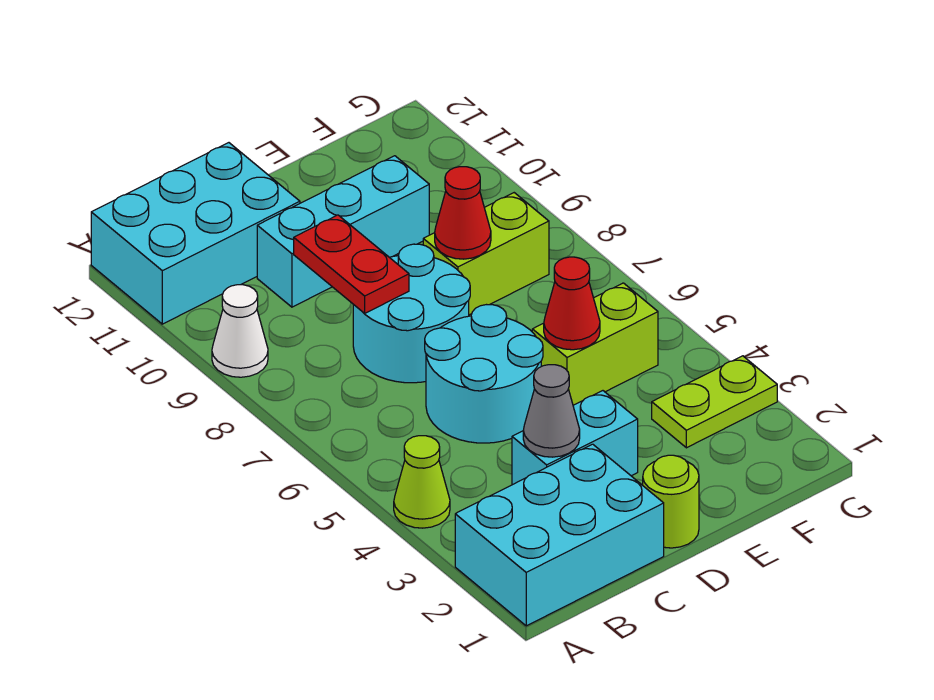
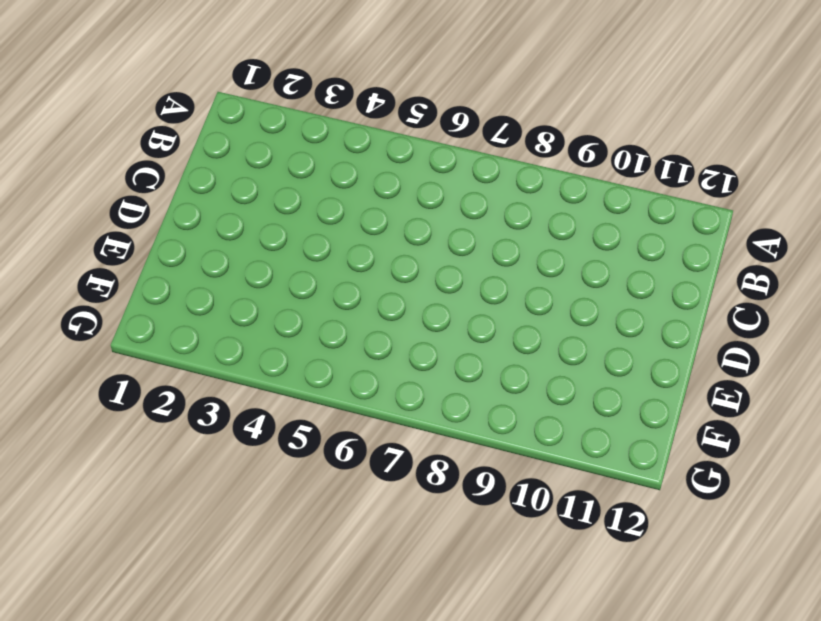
none -> cyan brick A1:C2 level 1
none -> lime cone A4 level 1
none -> white cone A9 level 1

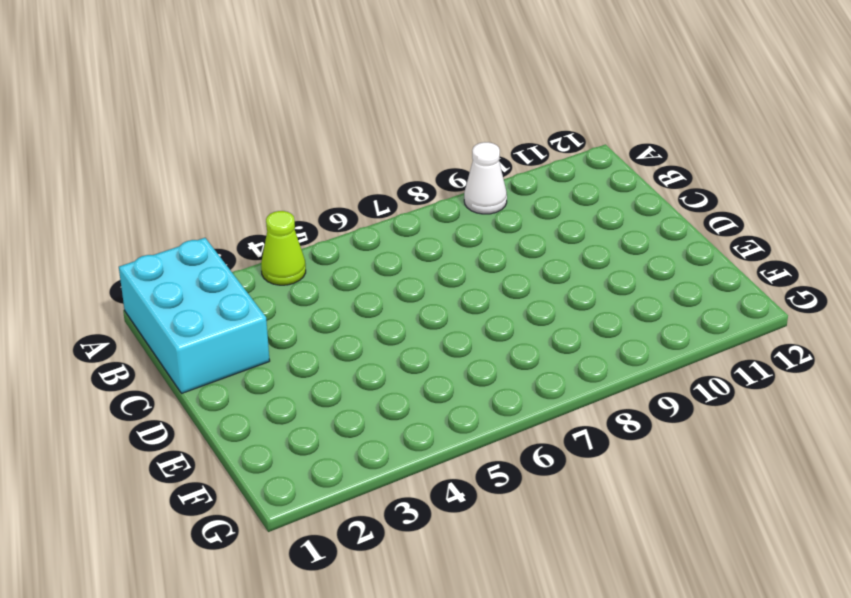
none -> cyan brick A11:C12 level 1
none -> cyan brick C3:D3 level 1
none -> cyan round brick C5:D6 level 1

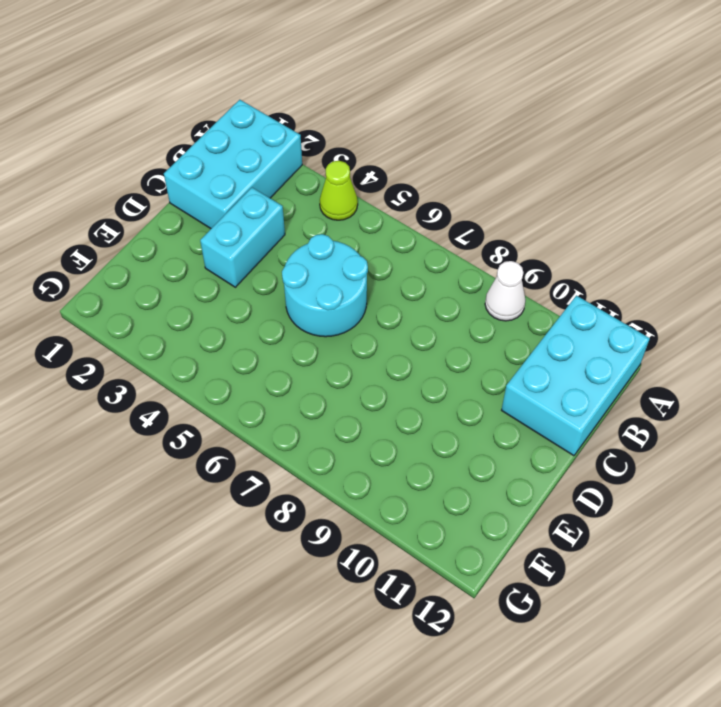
none -> cyan round brick C7:D8 level 1
none -> cyan brick C10:E10 level 1
none -> lime round brick D1 level 1

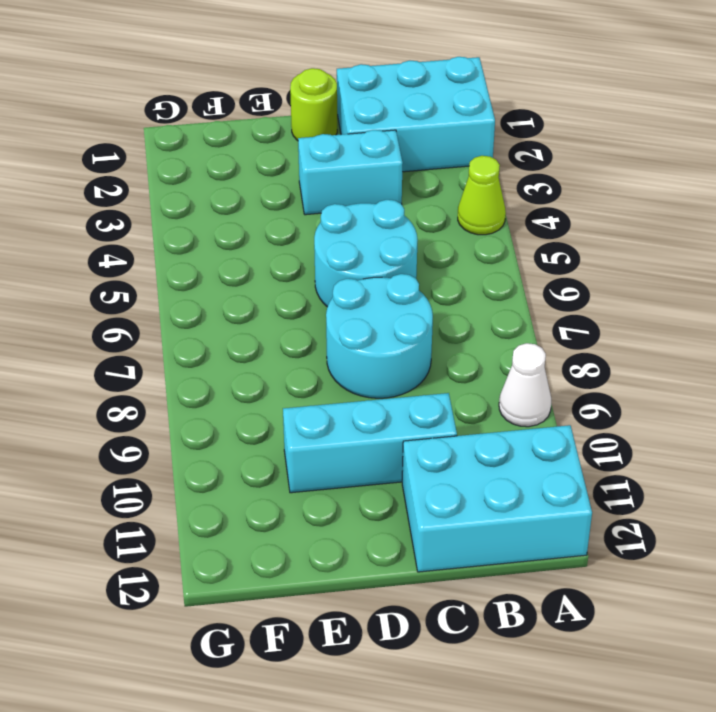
none -> lime brick E5:F5 level 1
none -> lime brick E8:F8 level 1
none -> lime plate F3:G3 level 1

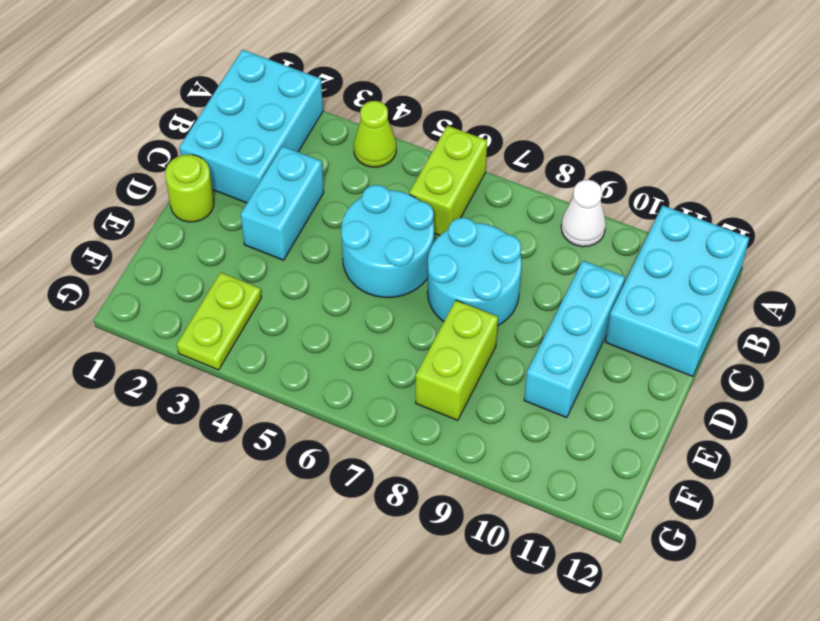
lime brick A6:B6 level 1 -> lime brick E5:F5 level 1
none -> grey cone C3 level 2
none -> red plate C8:C9 level 2
none -> red cone E5 level 2

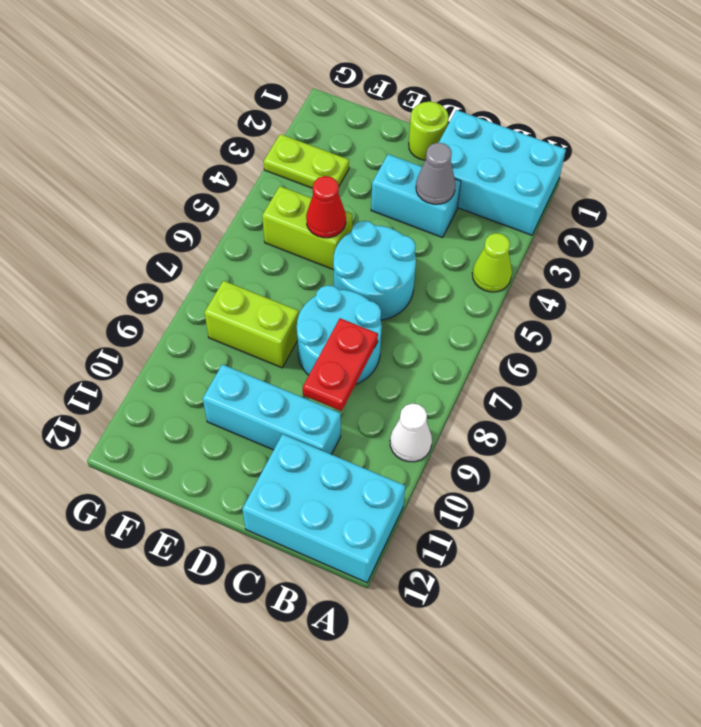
none -> red cone E8 level 2

